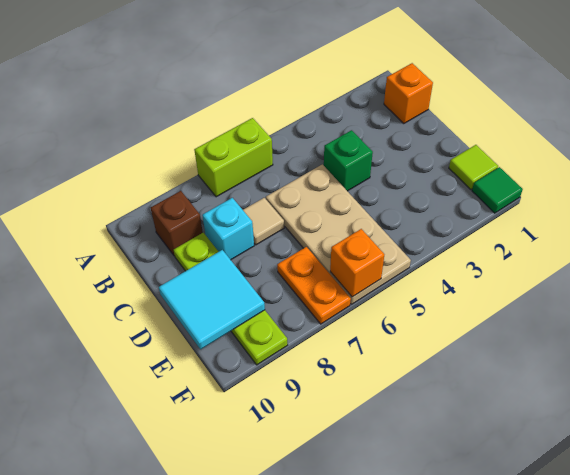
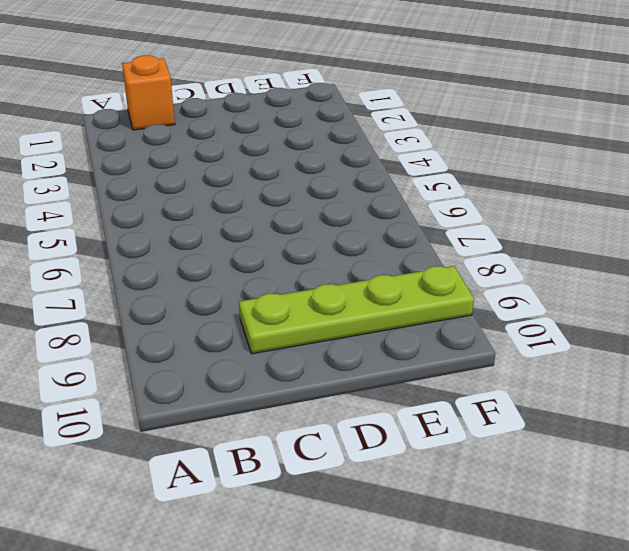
none -> lime brick A6:A7 level 1
none -> brown brick B9 level 1
none -> green brick C4 level 1

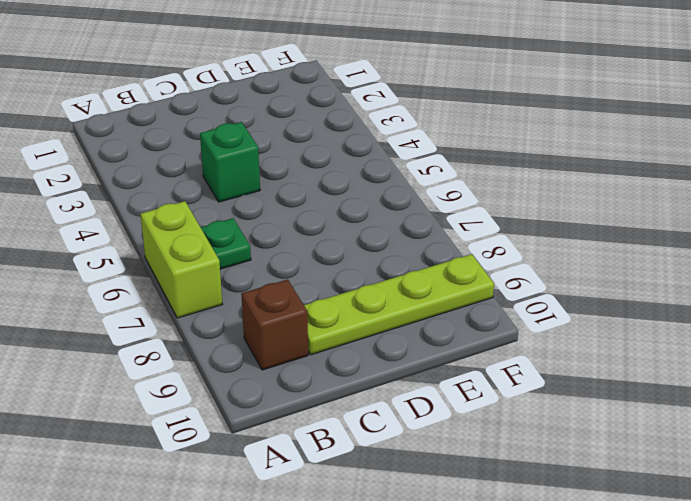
green plate B6 level 1 -> none
none -> orange brick B1 level 1
none -> tan plate C5:F6 level 1
none -> tan tile C7 level 1

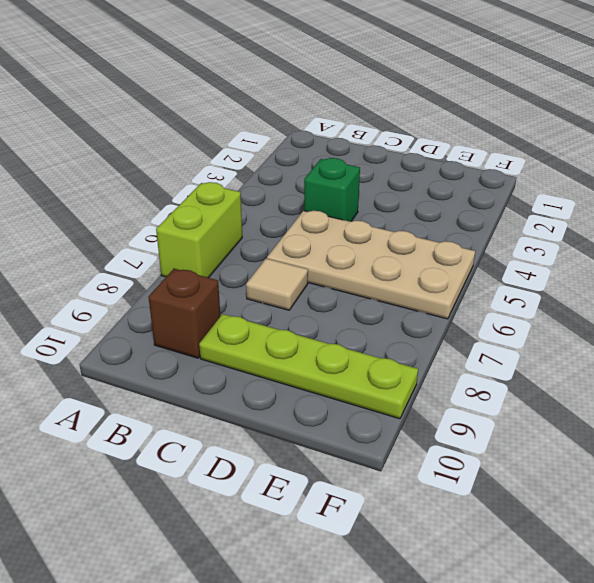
none -> orange brick B1 level 1
none -> cyan brick C8 level 1
none -> lime tile E1 level 1

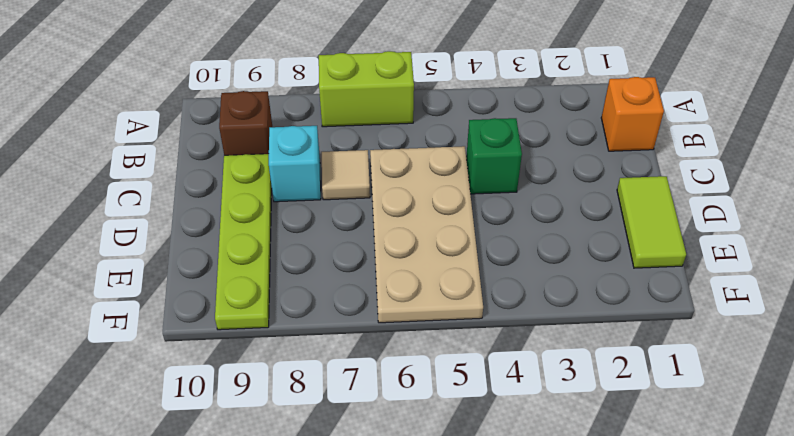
lime tile D1:E1 level 1 -> lime tile E1 level 1
none -> orange plate E7:F7 level 1
none -> green tile F1 level 1
none -> cyan tile D9:E10 level 2

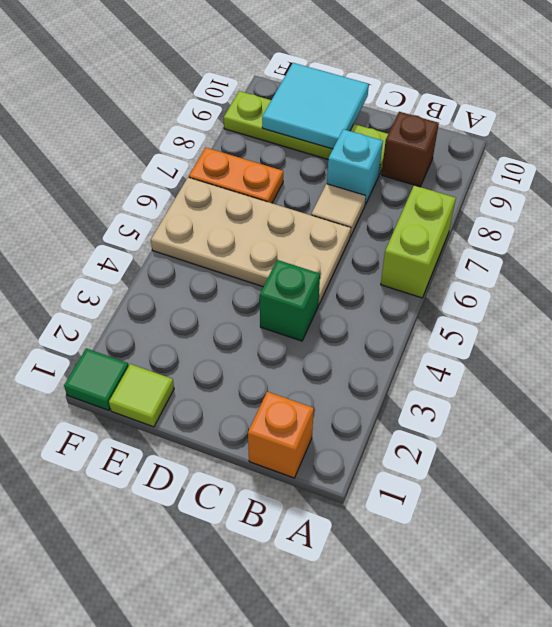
none -> orange brick F6 level 2

